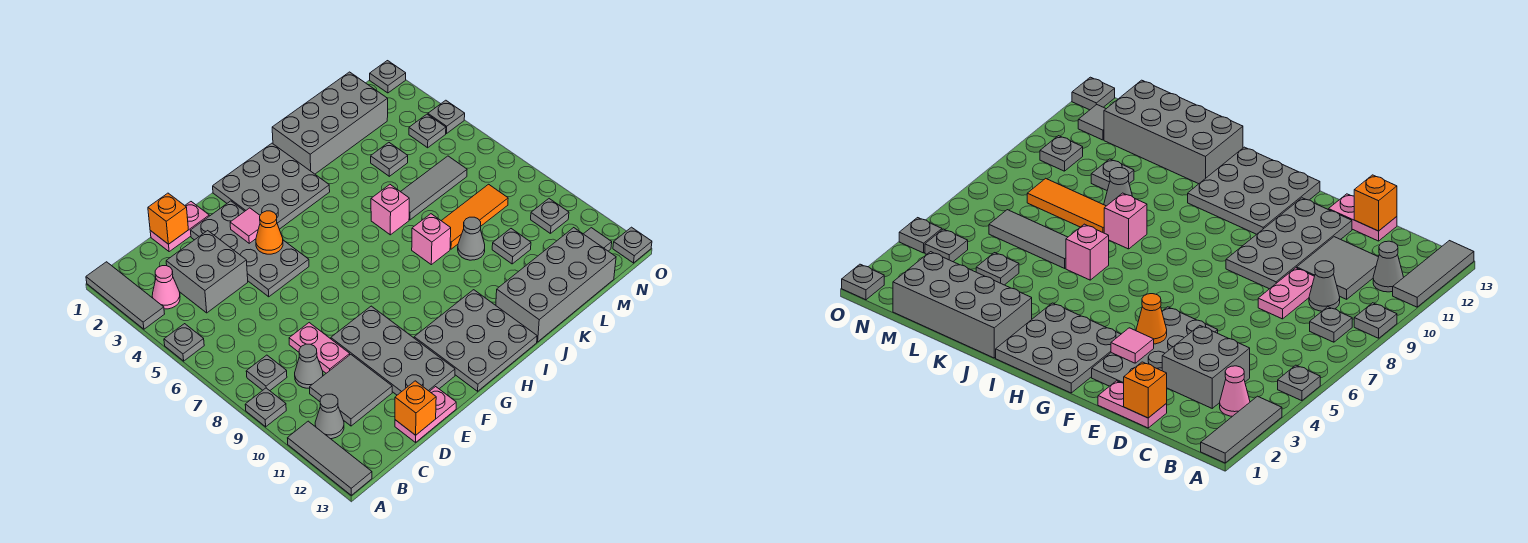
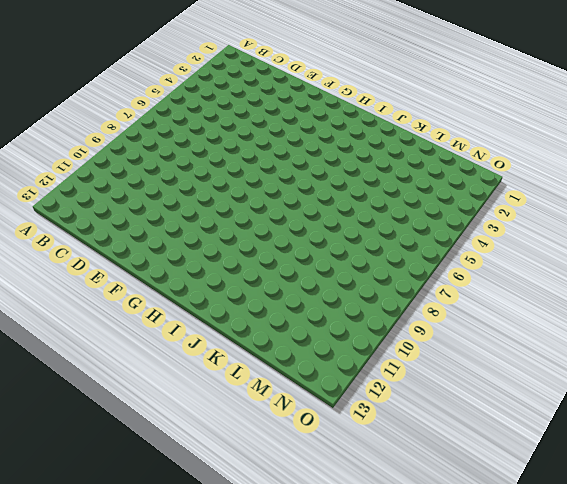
none -> grey tile A1:A3 level 1
none -> grey plate A5 level 1
none -> grey plate A9 level 1
none -> grey tile A11:A13 level 1

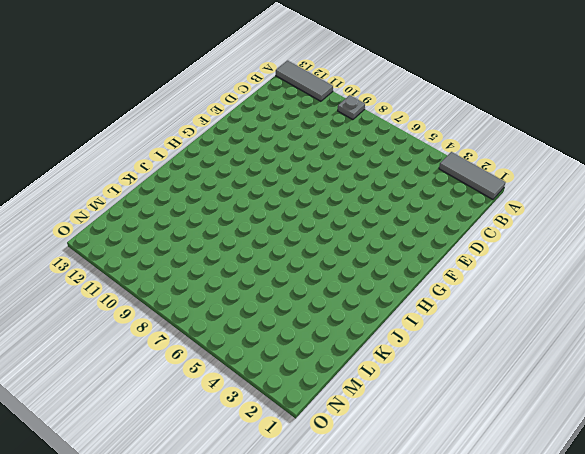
none -> grey plate A5 level 1
none -> pink cone B3 level 1
none -> grey plate B8 level 1
none -> grey cone B11 level 1

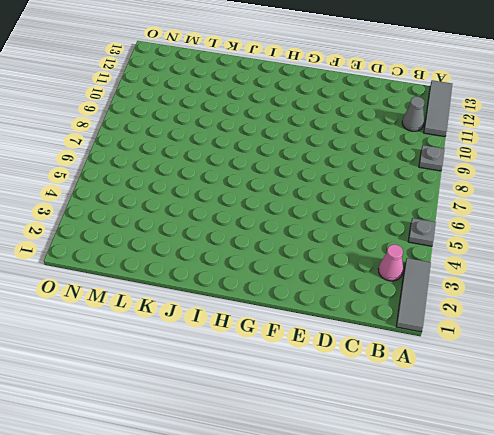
none -> grey plate B8 level 1
none -> grey brick C3:D4 level 1
none -> grey cone C9 level 1
none -> grey tile C10:D11 level 1

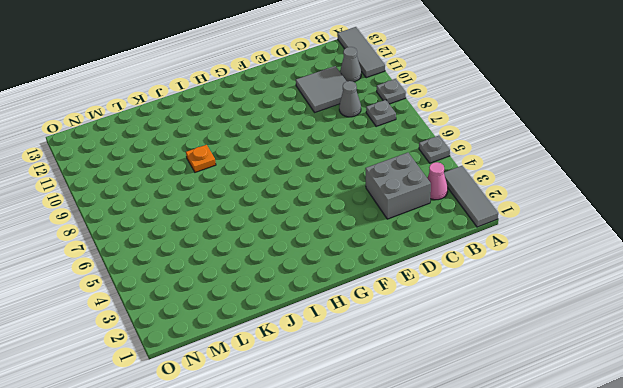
orange plate J9 level 1 -> none
none -> pink plate D1:E1 level 1
none -> pink plate D8:D9 level 1
none -> pink plate D13:E13 level 1
none -> grey plate E2:F5 level 1

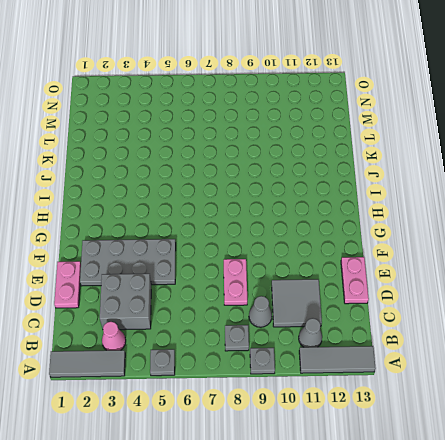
pink plate D8:E8 level 1 -> pink plate D8:D9 level 1
none -> grey plate E9:F12 level 1
none -> grey plate G1:I3 level 1
none -> grey plate G11:I13 level 1
none -> grey brick J1:M2 level 1

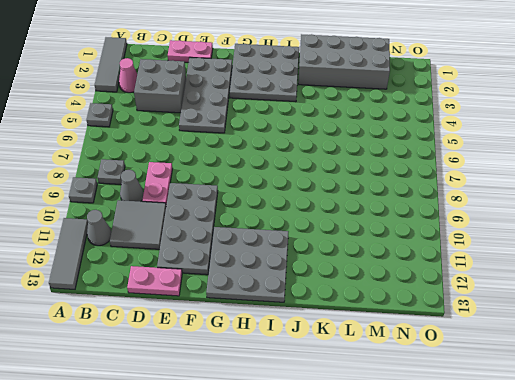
none -> pink brick J6 level 1
none -> pink brick J8 level 1
none -> grey brick J12:M13 level 1
none -> grey tile K6:M6 level 1

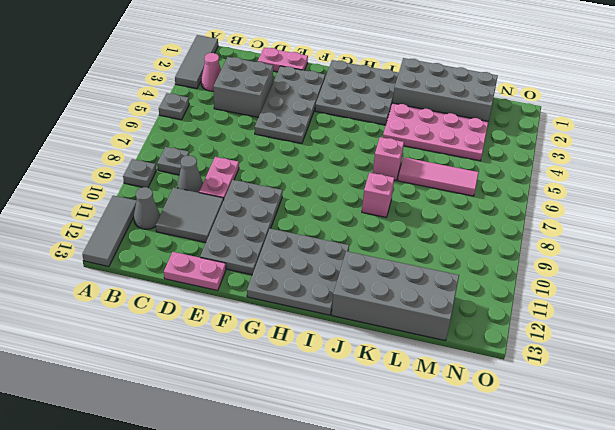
pink plate J3:M4 level 1 -> grey plate L4 level 1
pink tile K6:M6 level 1 -> grey tile K6:M6 level 1
none -> orange tile K8:M8 level 1
none -> grey cone K9 level 1
none -> grey plate L10 level 1
none -> grey plate N4 level 1

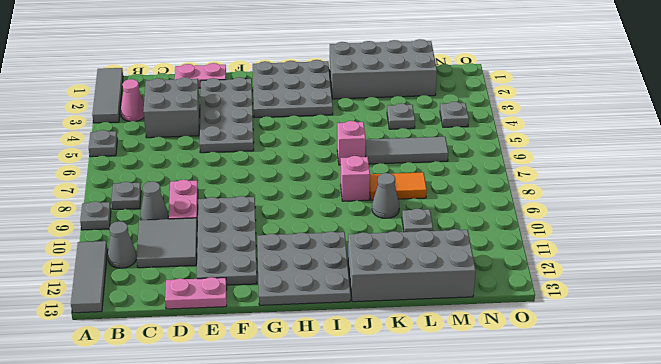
orange tile K8:L8 level 1 -> orange tile K8:M8 level 1
none -> grey plate N10 level 1
none -> grey tile N12 level 1
none -> grey plate O1 level 1
none -> grey plate O4 level 1

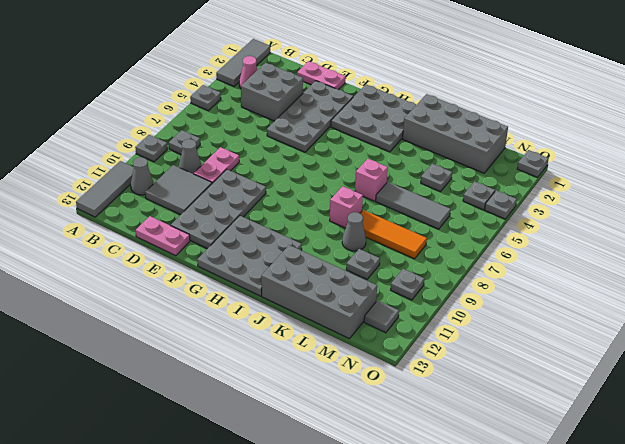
none -> grey plate O13 level 1
none -> orange brick D1 level 2
none -> orange brick D13 level 2
none -> pink tile F3 level 2

